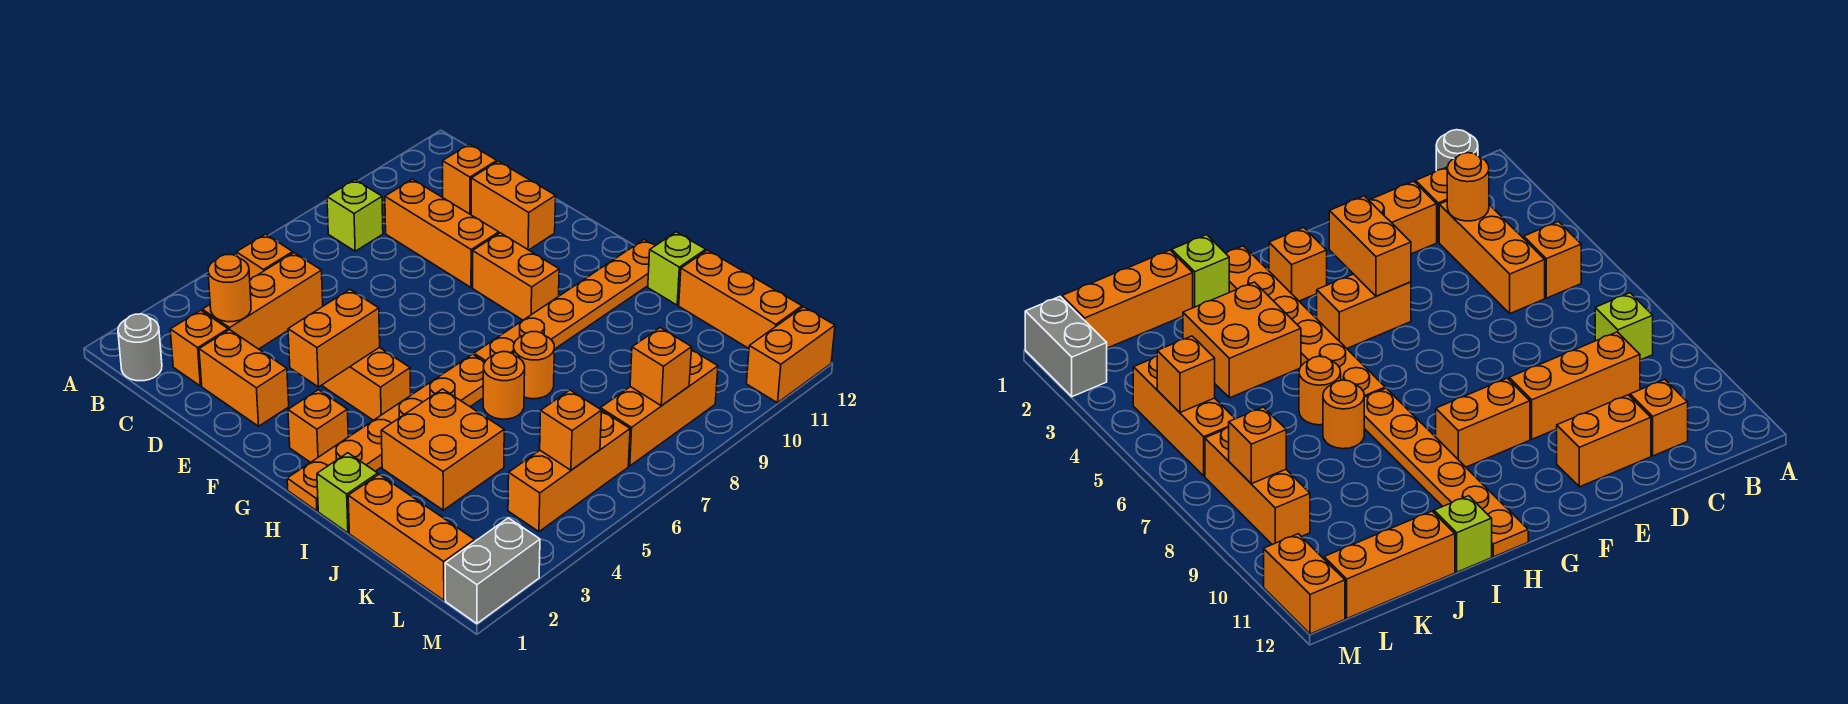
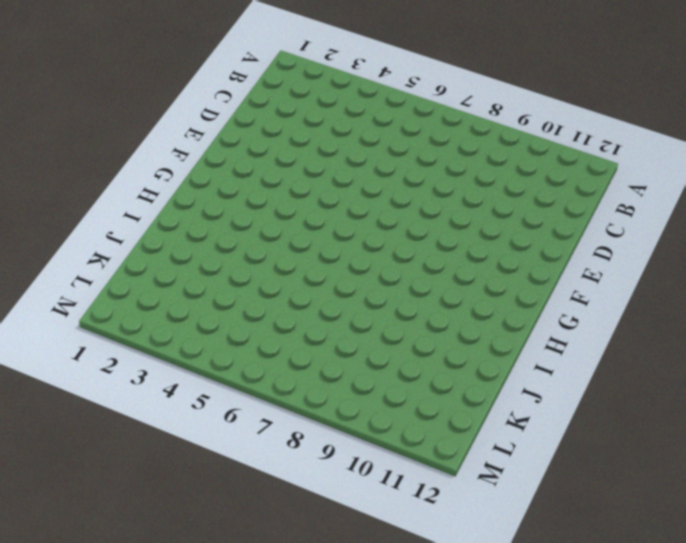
none -> grey round brick B1 level 1
none -> orange brick B5 level 1
none -> lime brick B8 level 1

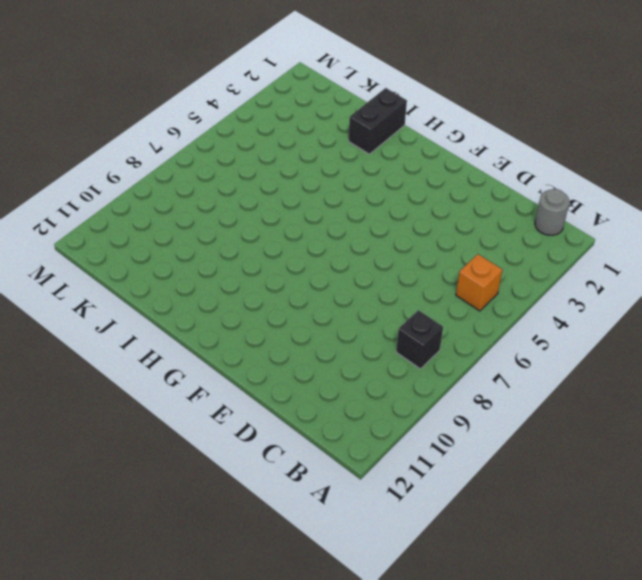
black brick B8 level 1 -> lime brick B8 level 1
black brick I1:I2 level 1 -> lime brick I1 level 1
none -> orange brick C2 level 1
none -> orange brick C3:C5 level 1
none -> orange brick C9:E9 level 1

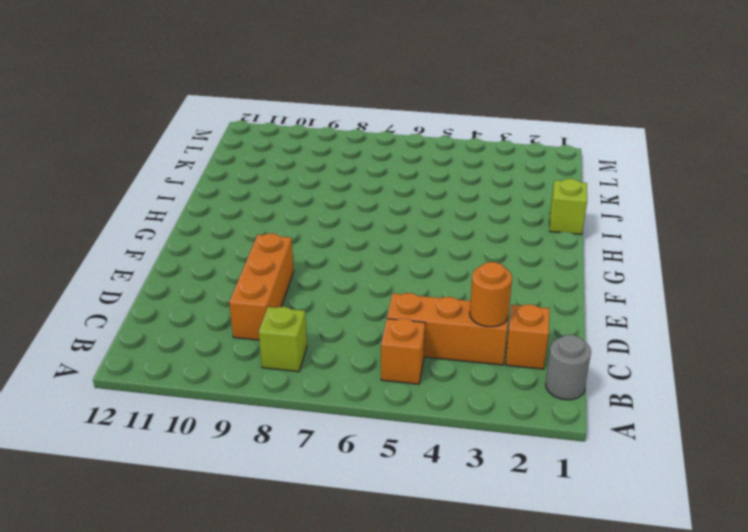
none -> orange brick C11 level 1
none -> orange brick D2:E2 level 1
none -> orange brick D11:E11 level 1

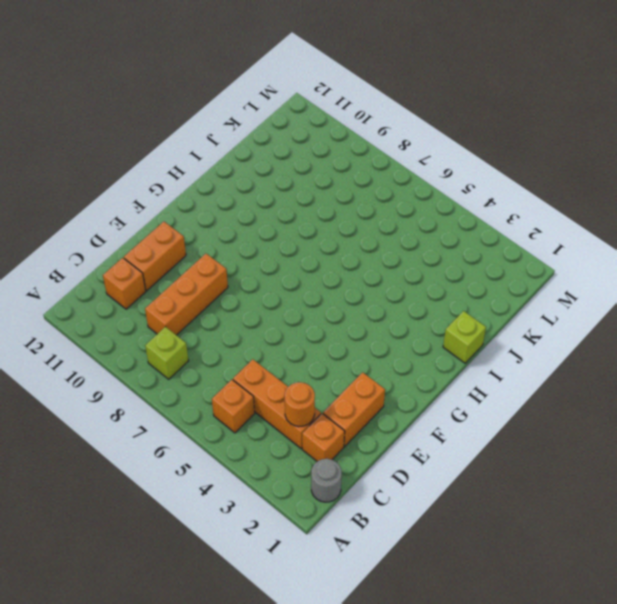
none -> orange brick F4:G4 level 1
none -> orange brick F9:G9 level 1
none -> orange brick G2 level 1

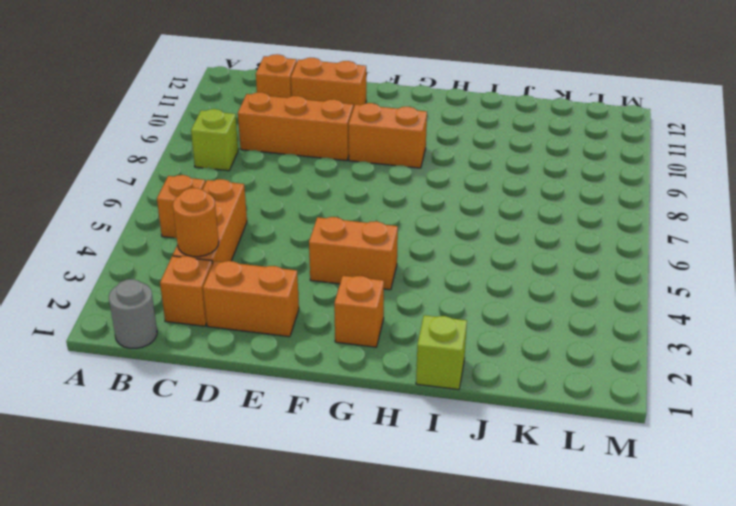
none -> orange plate H1:H6 level 1
none -> orange plate H7:H12 level 1
none -> orange brick I3:J4 level 1

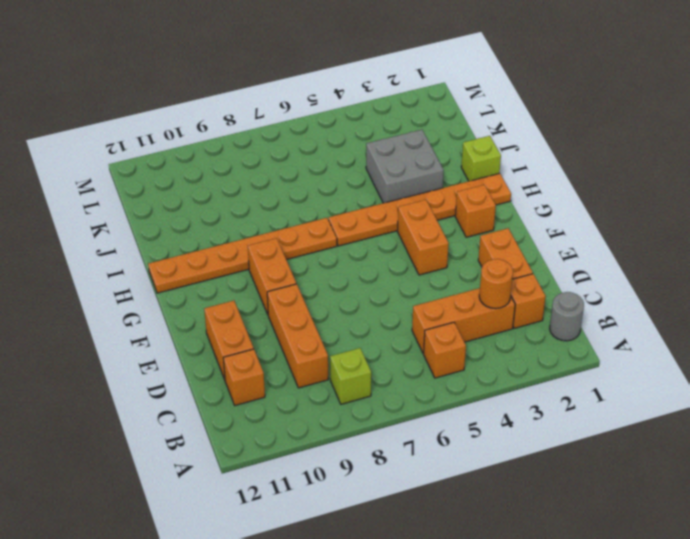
grey brick I3:J4 level 1 -> orange brick I3:J4 level 1
none -> orange round brick I6 level 1
none -> orange round brick I7 level 1
none -> lime brick I12 level 1

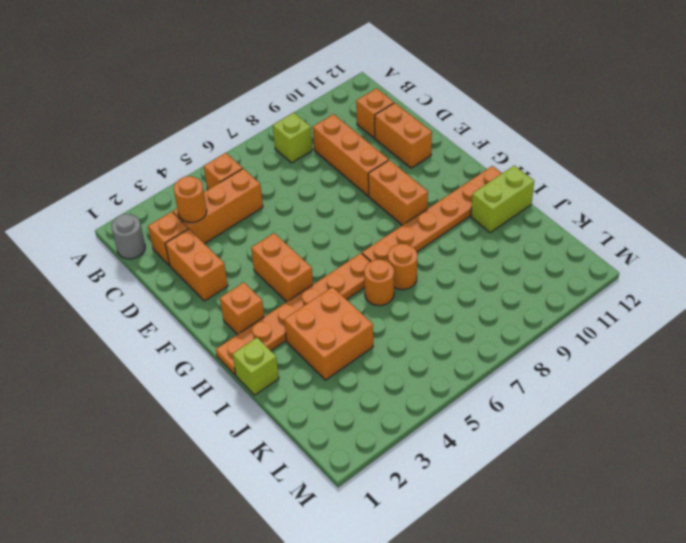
lime brick I11:I12 level 1 -> lime brick I12 level 1
none -> orange brick J1:L1 level 1
none -> orange brick J12:L12 level 1
none -> orange brick L4:L6 level 1

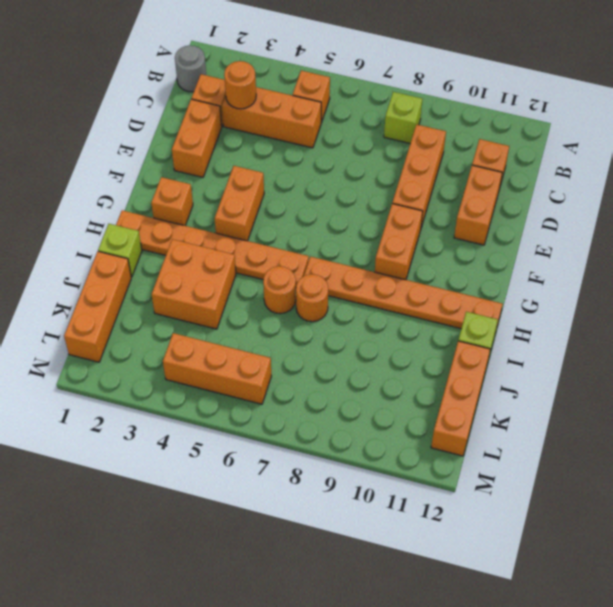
none -> orange brick L7:L9 level 1
none -> grey brick M1:M2 level 1
none -> orange brick M11:M12 level 1

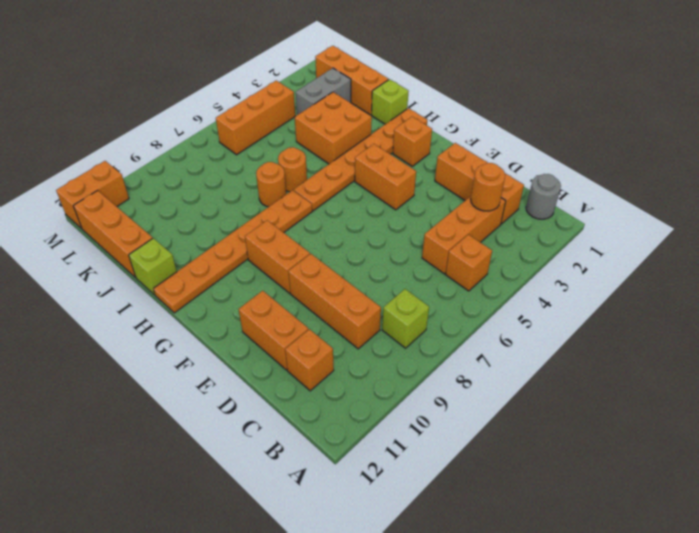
grey brick K2:K3 level 1 -> grey brick M1:M2 level 1
none -> orange brick L7:L9 level 1
none -> orange brick F3:F4 level 2
none -> orange brick L5 level 2

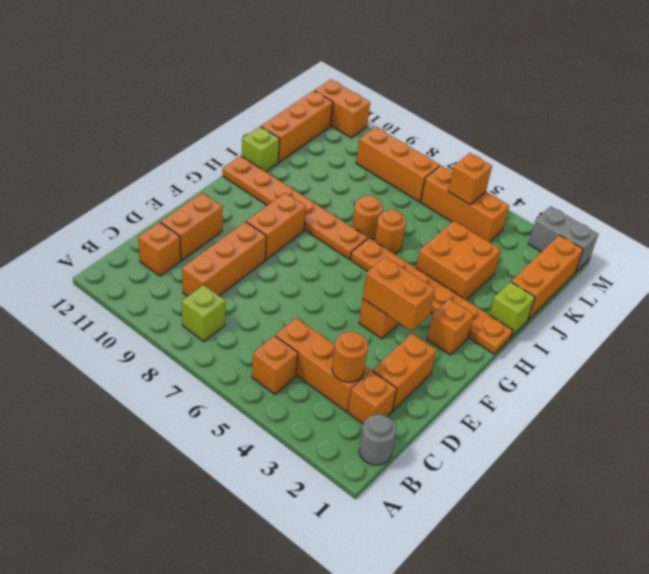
none -> orange brick L8 level 2

